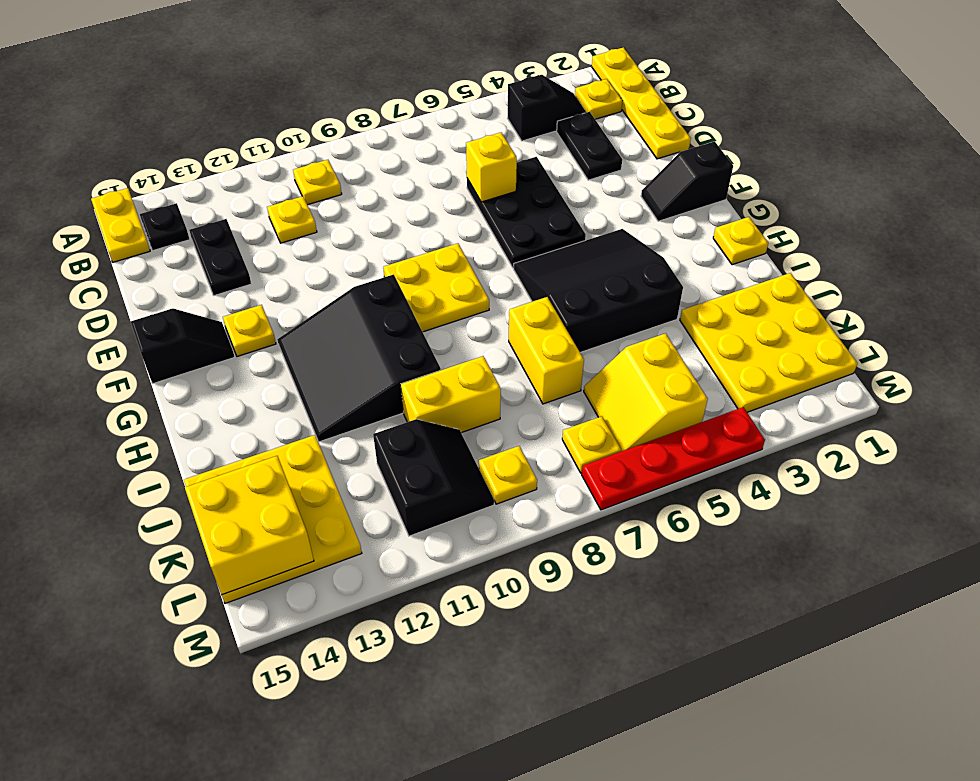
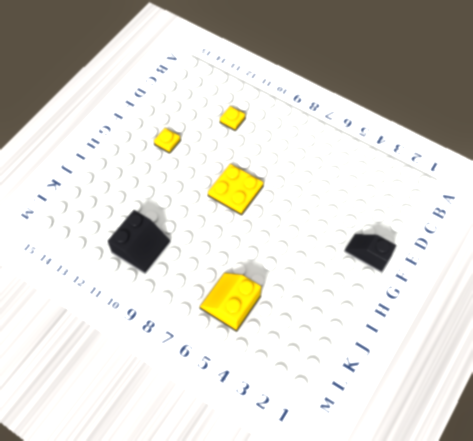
none -> yellow plate A1:D1 level 1
none -> yellow plate A15:B15 level 1
none -> yellow plate B2 level 1

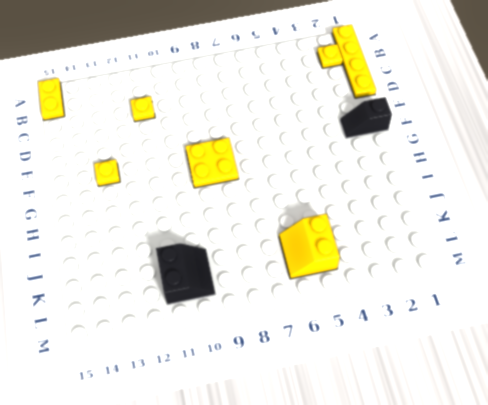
none -> black slope B3:B4 level 1 top 4
none -> yellow plate B10 level 1
none -> black plate B14 level 1

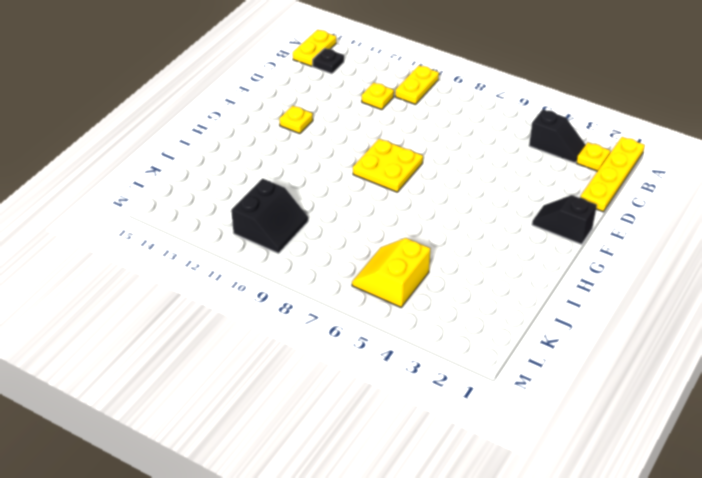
yellow plate A10:B10 level 1 -> yellow plate B10 level 1
none -> black plate C3:D3 level 1
none -> black plate C13:D13 level 1
none -> black plate D5:F6 level 1

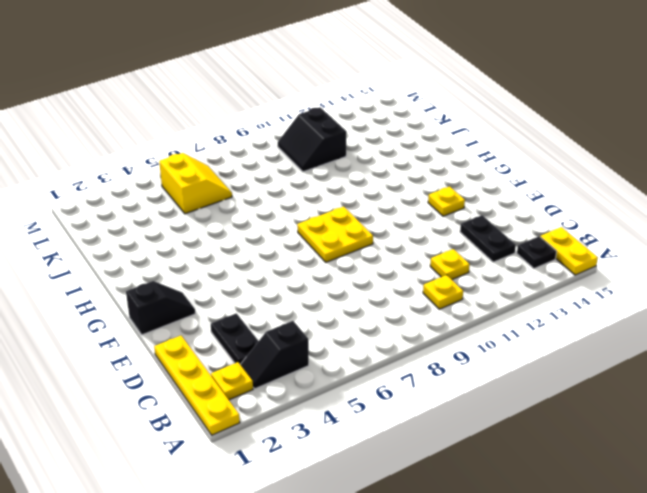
none -> black plate D5:F6 level 1
none -> black slope F14:F15 level 1 top 15
none -> black slope G4:I6 level 1 top I

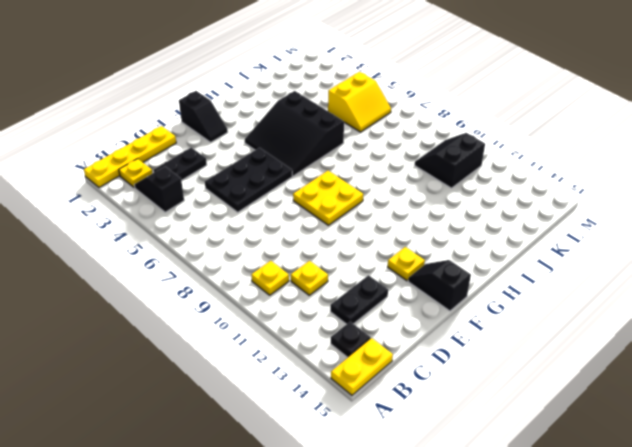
none -> black slope G10:I12 level 1 top 10
none -> yellow plate H1 level 1
none -> yellow brick I7:J7 level 1

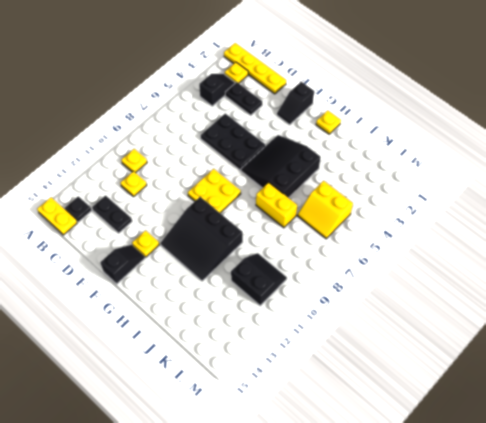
none -> yellow plate J1:L3 level 1
none -> yellow brick J9:J10 level 1
none -> yellow plate J13:L15 level 1

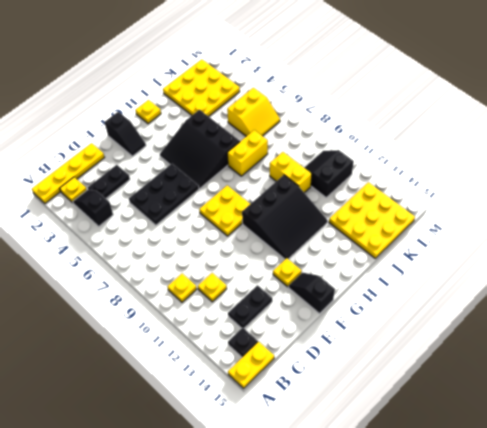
none -> yellow plate L7 level 1
none -> yellow plate L9 level 1
none -> red plate M4:M7 level 1

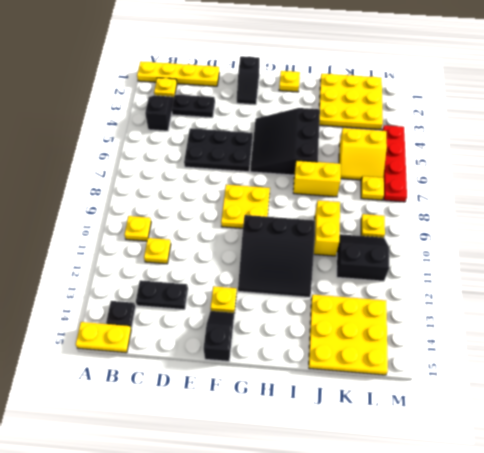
none -> yellow brick D6 level 2
none -> yellow brick K14:L15 level 2

